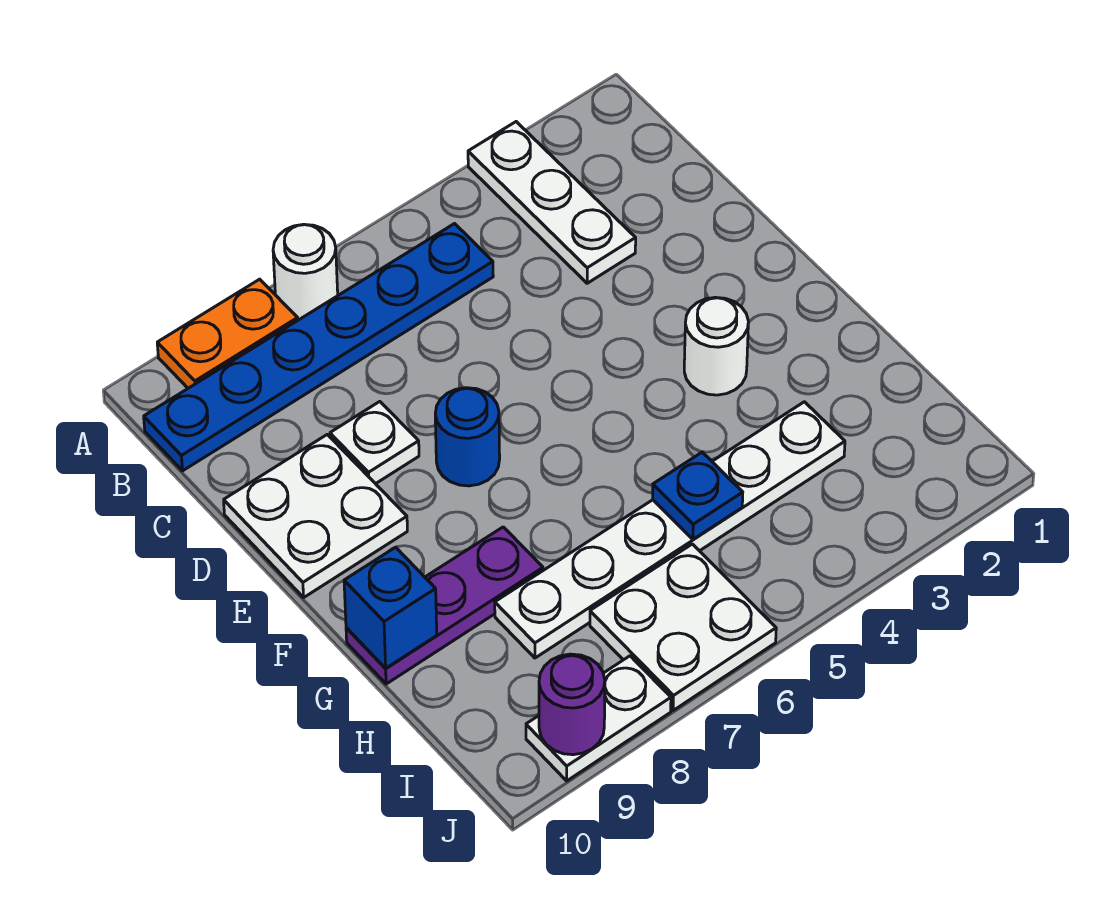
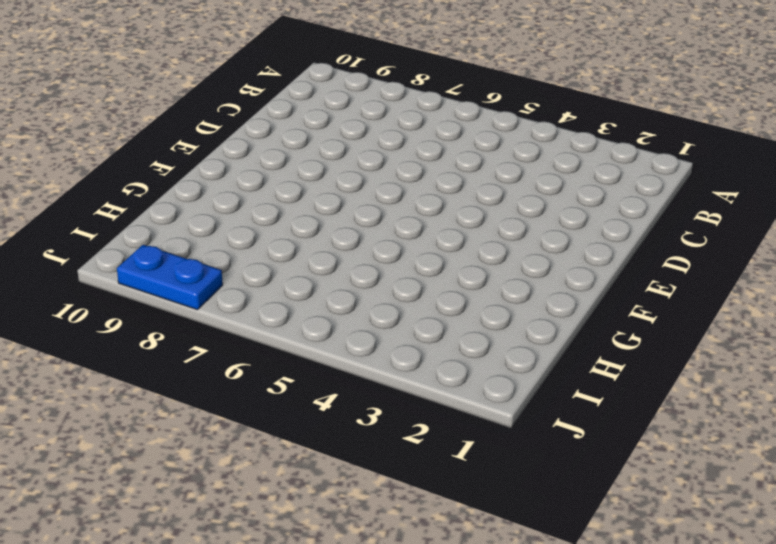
blue plate J8:J9 level 1 -> white plate J8:J9 level 1
none -> white plate A3:C3 level 1
none -> white round brick A7 level 1
none -> orange plate A8:A9 level 1

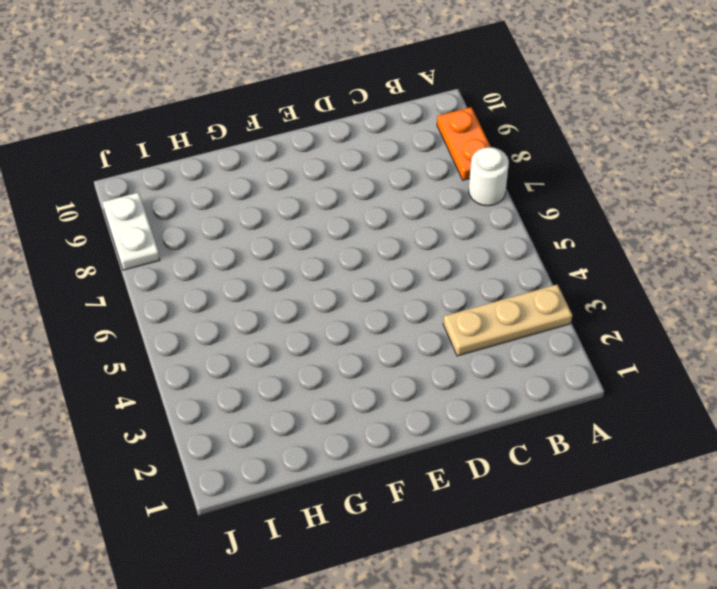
tan plate A3:C3 level 1 -> white plate A3:C3 level 1
none -> blue plate B5:B10 level 1
none -> white plate D8 level 1
none -> white plate D9:E10 level 1

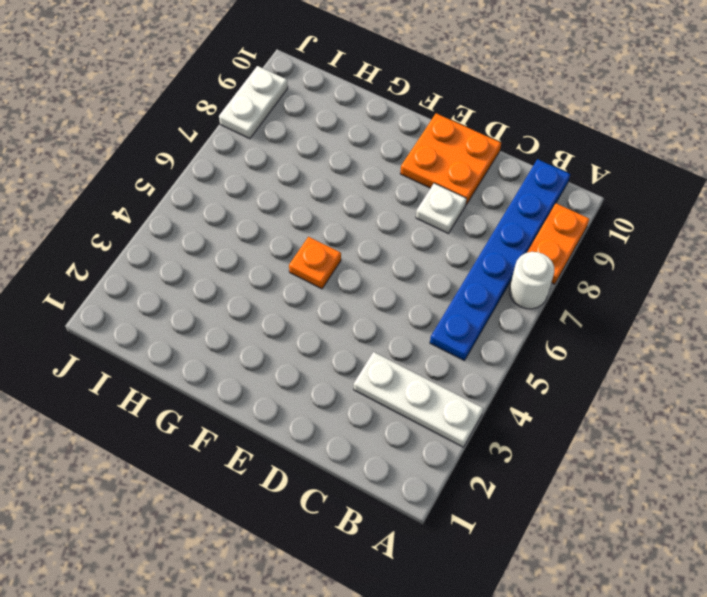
orange plate D9:E10 level 1 -> white plate D9:E10 level 1
orange plate F5 level 1 -> none
none -> blue round brick E7 level 1
none -> white round brick F3 level 1
none -> purple plate G8:G10 level 1

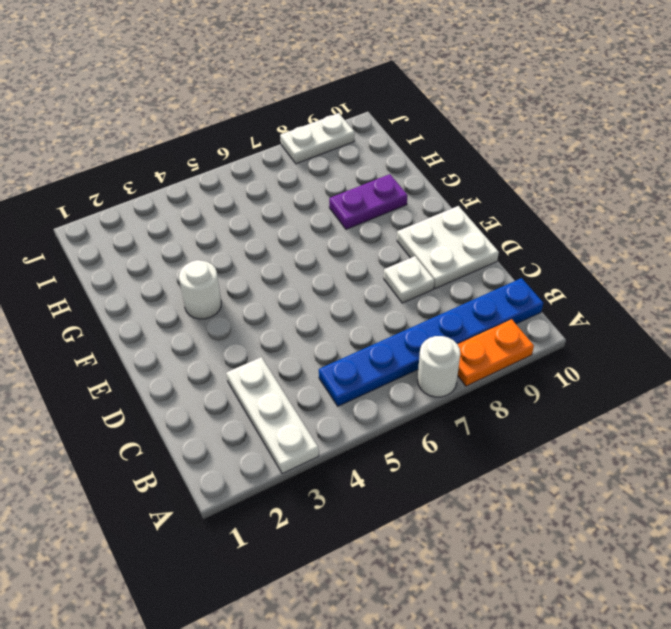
purple plate G8:G9 level 1 -> purple plate G8:G10 level 1
none -> blue round brick E7 level 1
none -> white plate H3:H8 level 1
none -> white plate I6:J7 level 1

